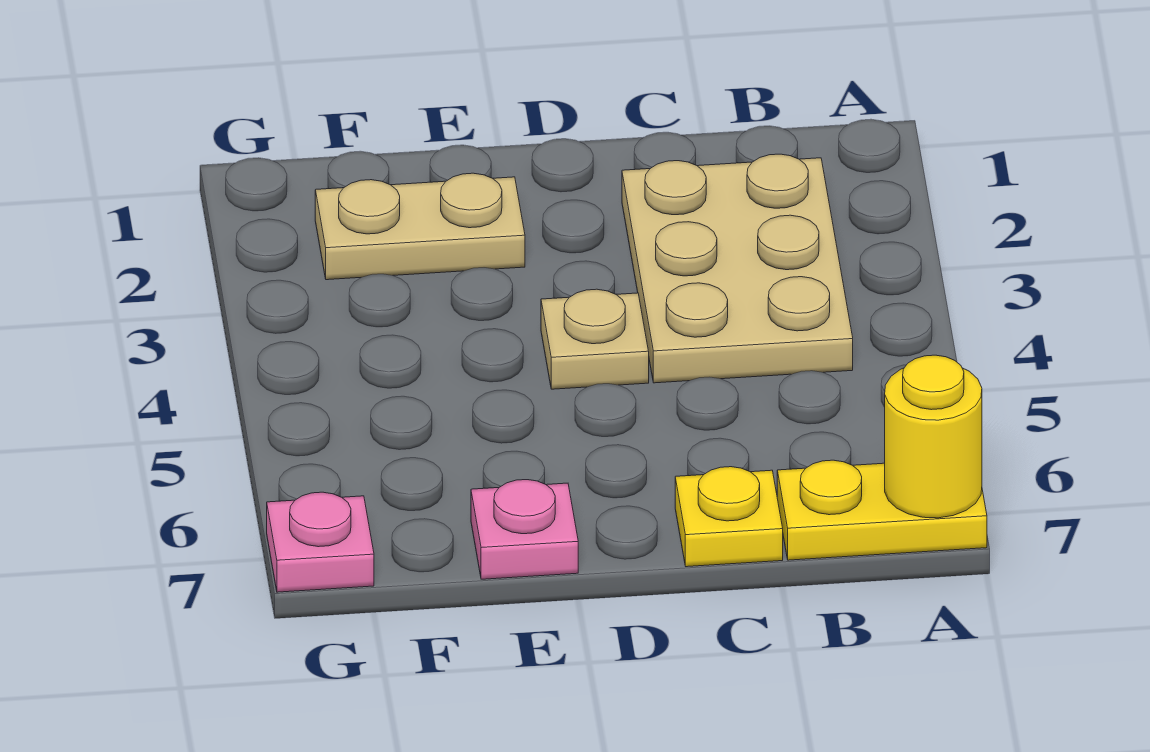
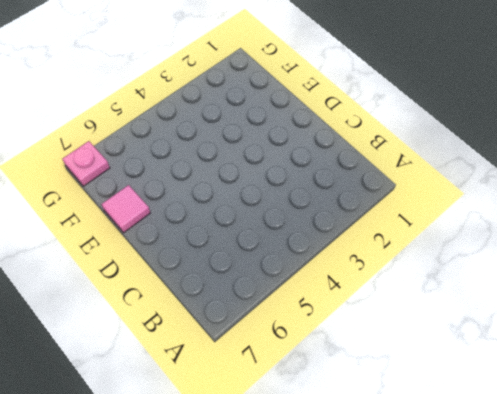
pink tile E7 level 1 -> pink plate E7 level 1
none -> yellow plate A7:B7 level 1
none -> tan plate B2:C4 level 1

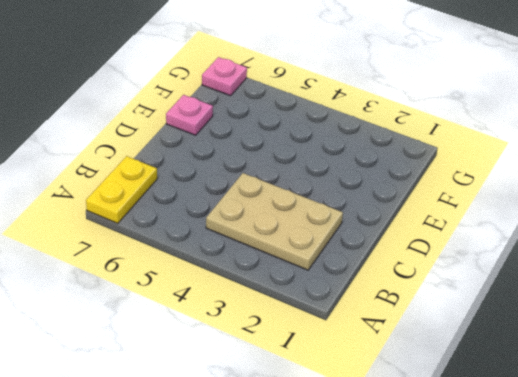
none -> yellow plate C7 level 1
none -> tan plate D4 level 1

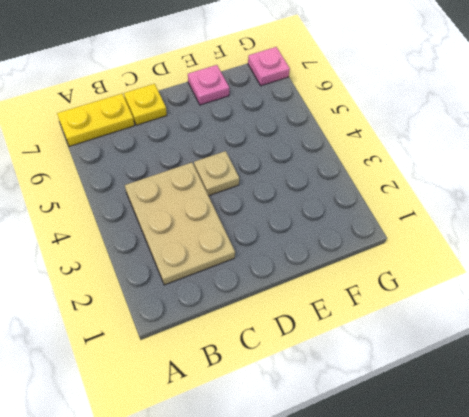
none -> tan plate E2:F2 level 1
none -> yellow round brick A7 level 2

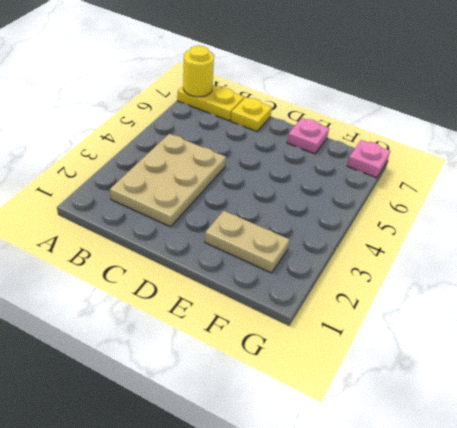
none -> tan plate D4 level 1

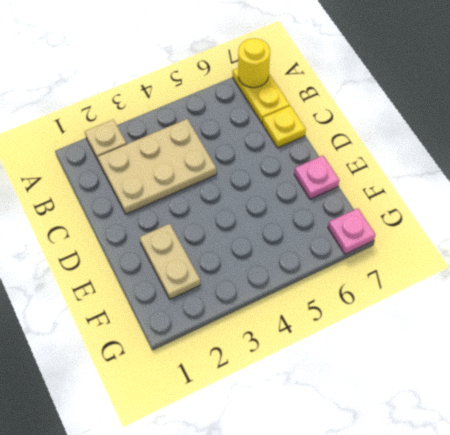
tan plate A2 level 1 -> tan plate D4 level 1

